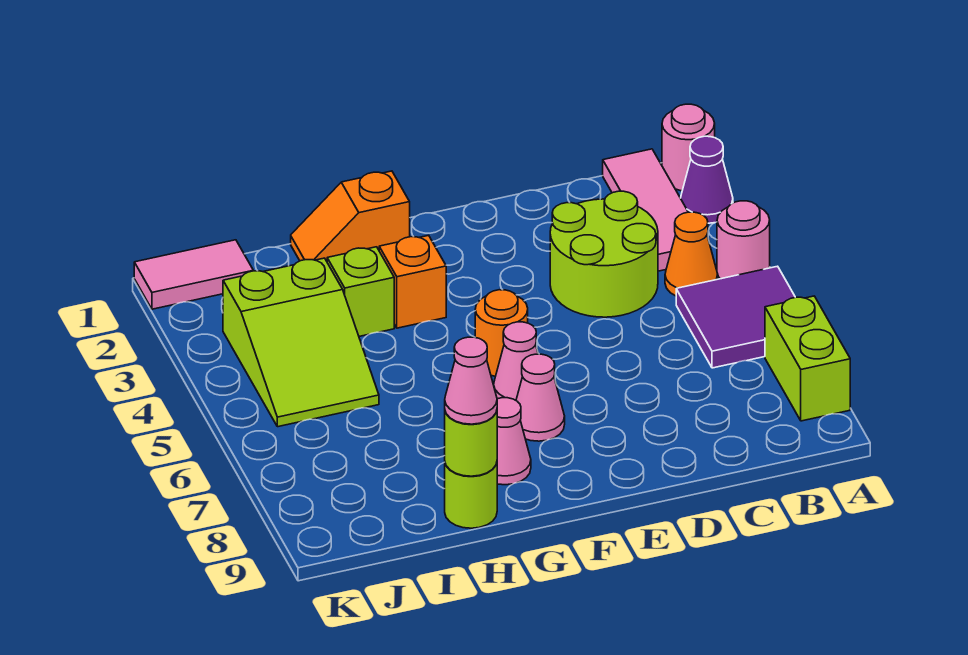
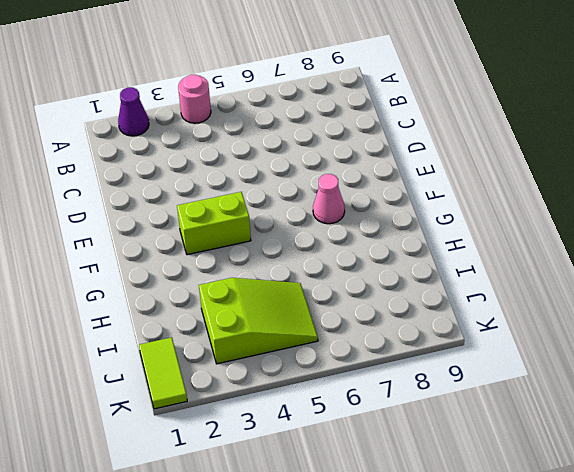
lime brick F3:F4 level 1 -> lime brick A7:A8 level 1
lime tile J1:K1 level 1 -> pink tile J1:K1 level 1
none -> pink round brick A1 level 1
none -> purple tile A5:B6 level 1
none -> pink tile B1:B3 level 1

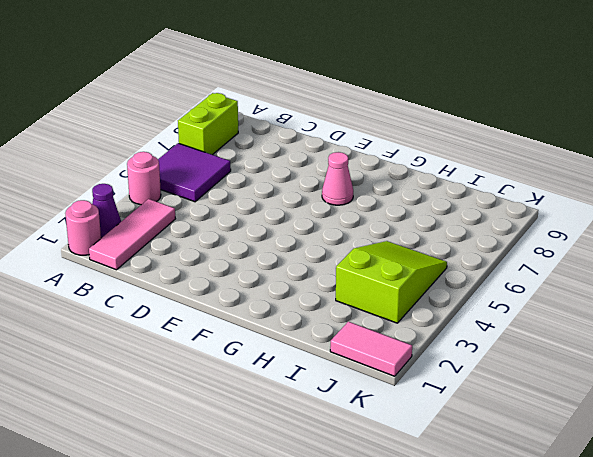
none -> orange cone B4 level 1
none -> lime round brick C3:D4 level 1
none -> orange round brick F5 level 1

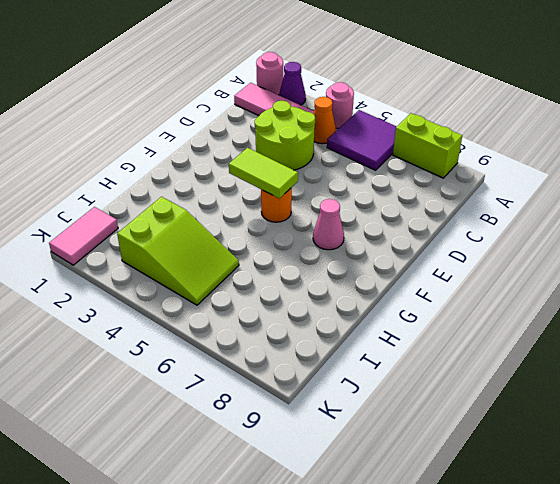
lime tile F4:F5 level 2 -> none
none -> pink cone F6 level 1
none -> orange slope G1:H1 level 1 top G
none -> orange brick G3 level 1

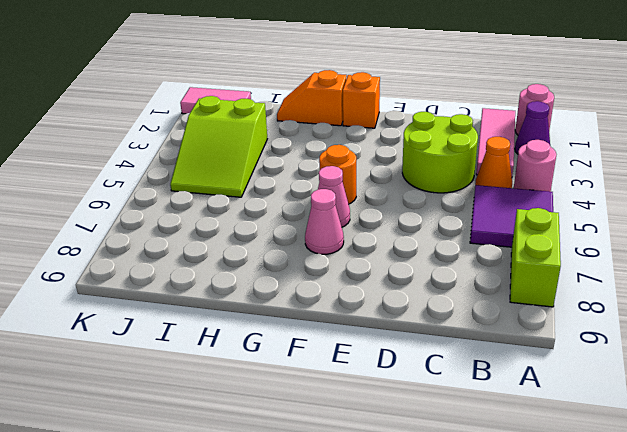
orange brick F1 level 1 -> orange brick G3 level 1
none -> pink cone G8 level 1
none -> lime brick H3 level 1
none -> lime round brick H9 level 1

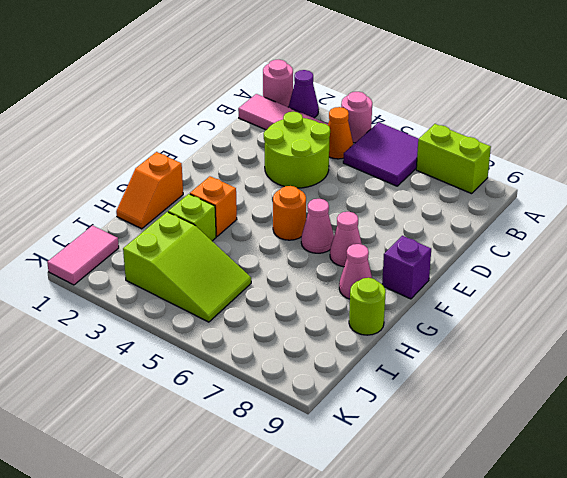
purple brick F9 level 1 -> none
none -> lime round brick H9 level 2
none -> pink cone H9 level 3

